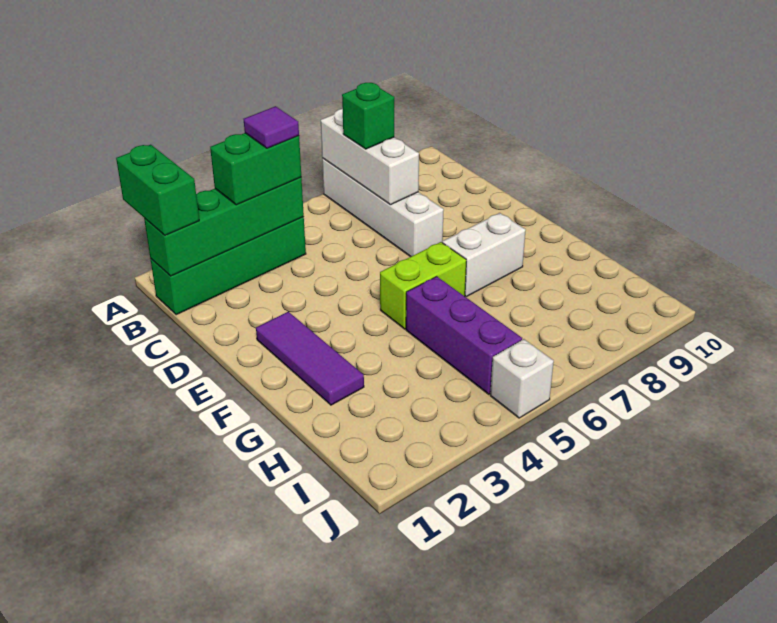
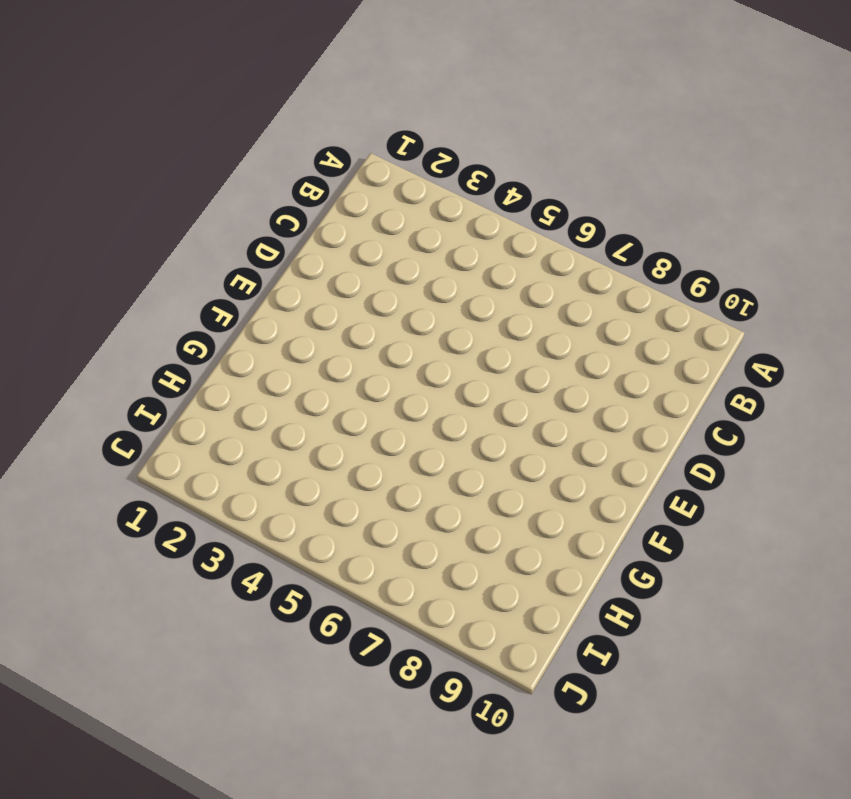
none -> white brick A7:D7 level 1
none -> green brick B1:B4 level 1
none -> purple tile E2:G2 level 1

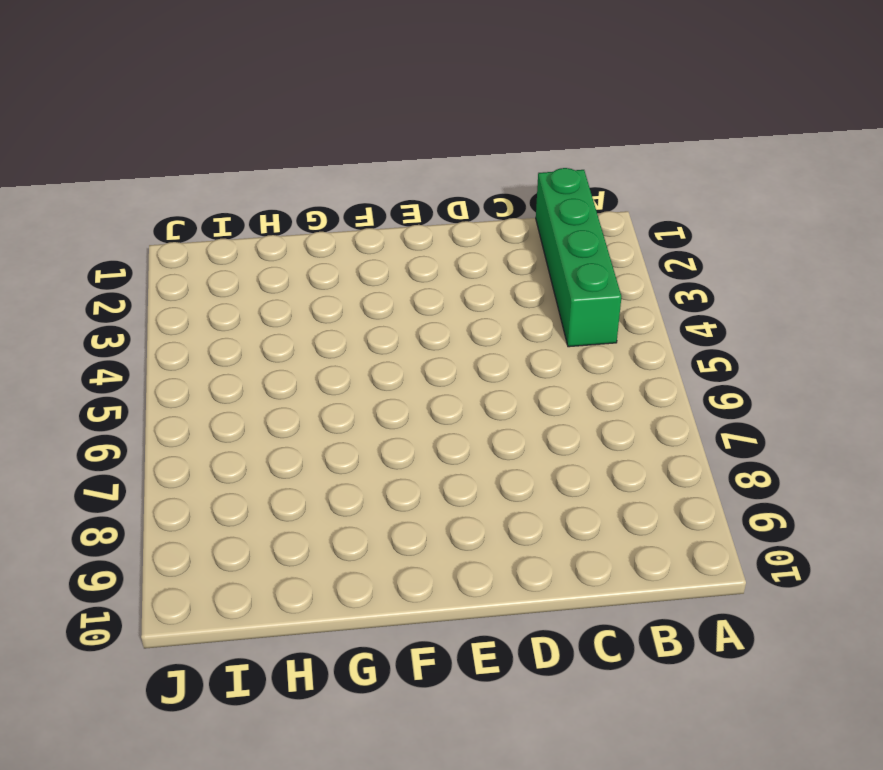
none -> white brick A7:D7 level 1
none -> purple tile E2:G2 level 1
none -> lime brick F5:F6 level 1

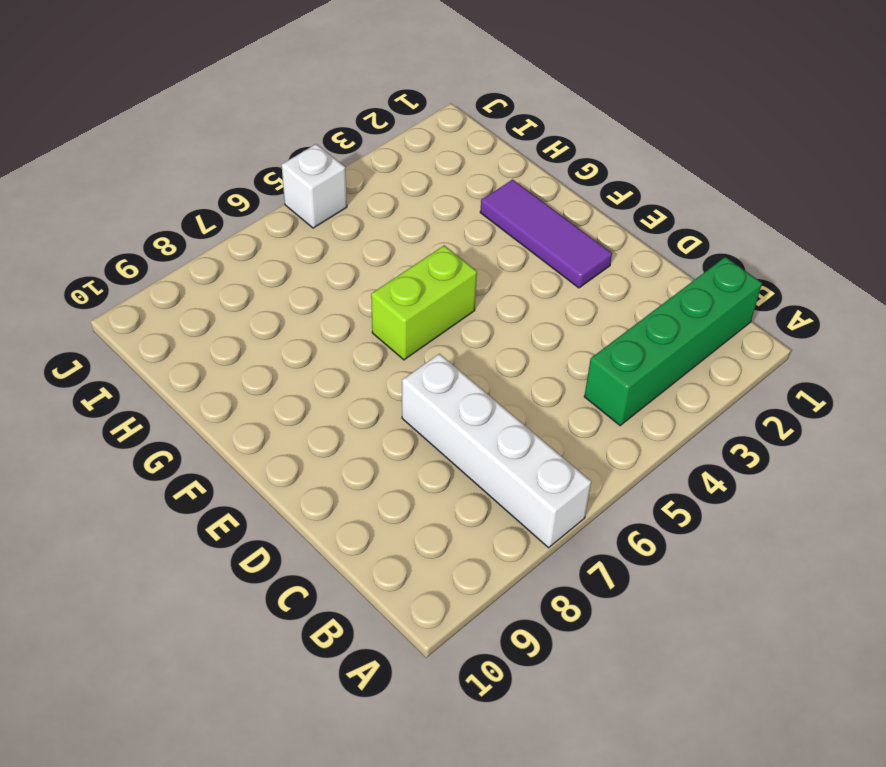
none -> white brick F7:F8 level 1
none -> purple brick G5:I5 level 1
none -> white brick A7:C7 level 2

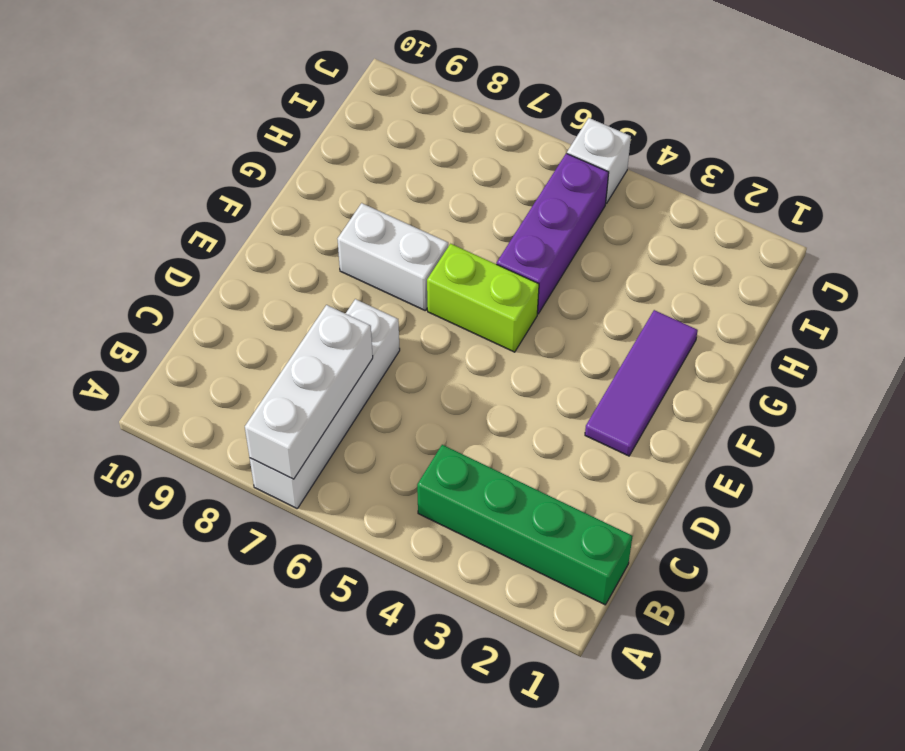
none -> green brick B1:B4 level 2
none -> green brick A1:B1 level 3
none -> green brick B3:B4 level 3

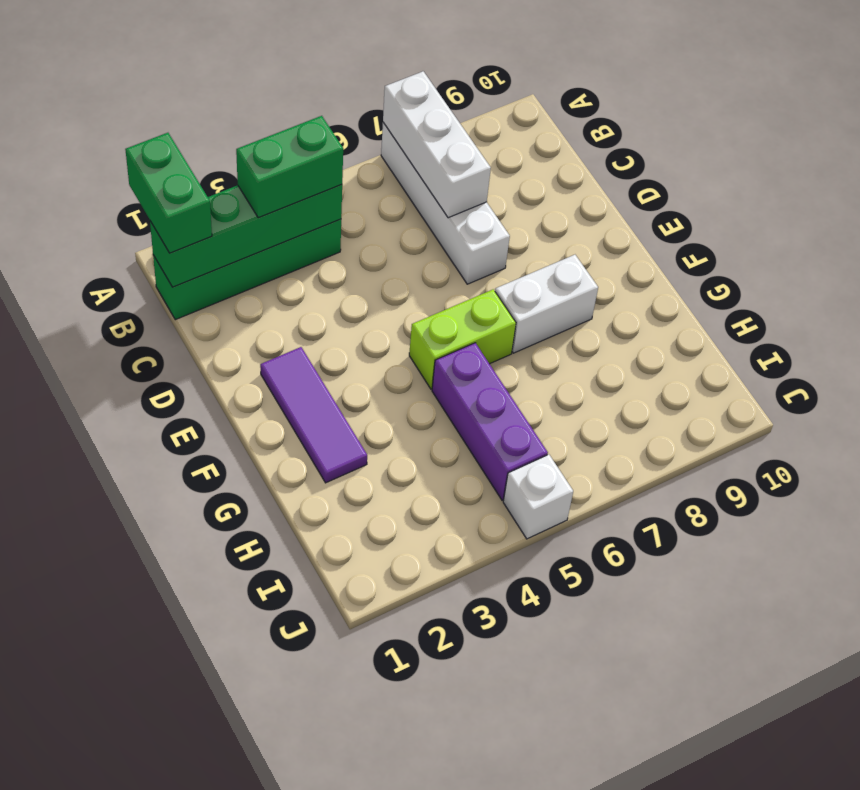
none -> green brick B7 level 3
none -> purple tile B4 level 4

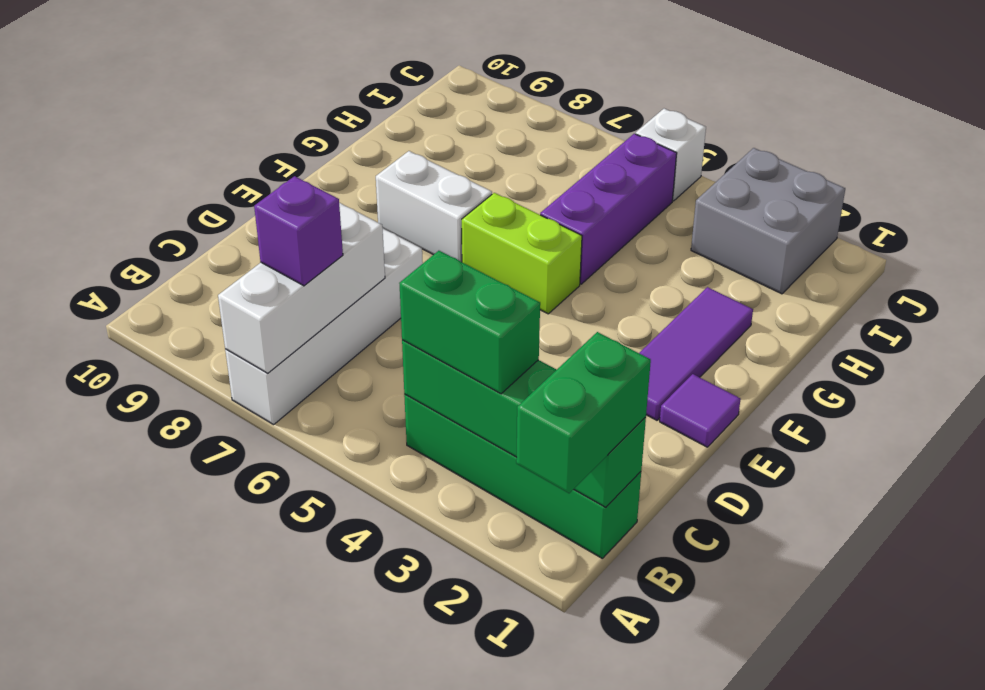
purple brick B7 level 3 -> green brick B7 level 3
purple tile E1 level 1 -> purple tile B4 level 4
grey brick I2:J3 level 1 -> none

